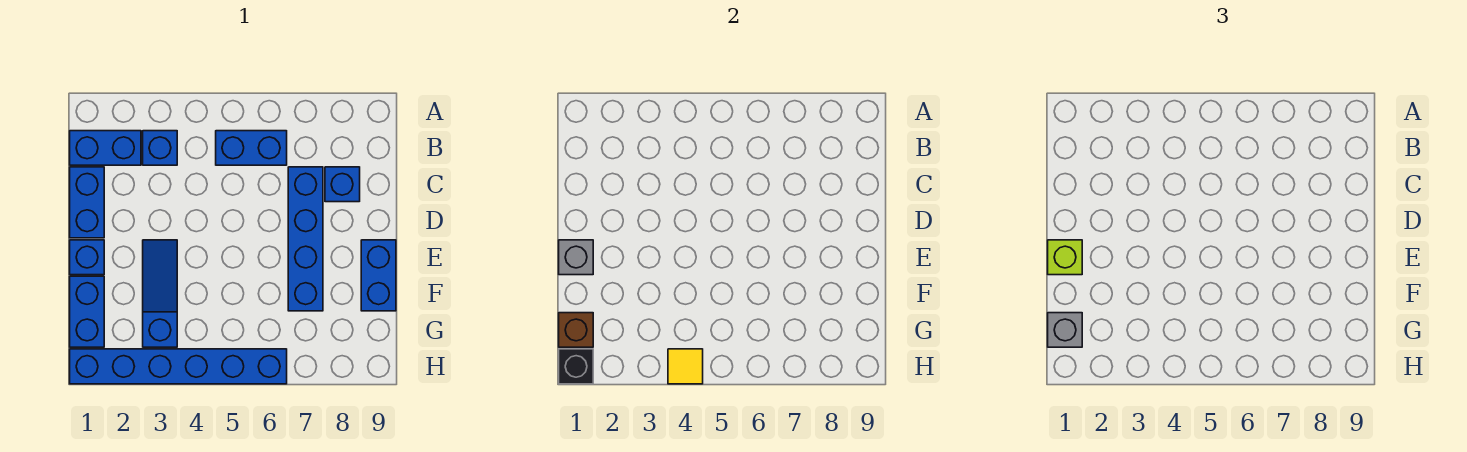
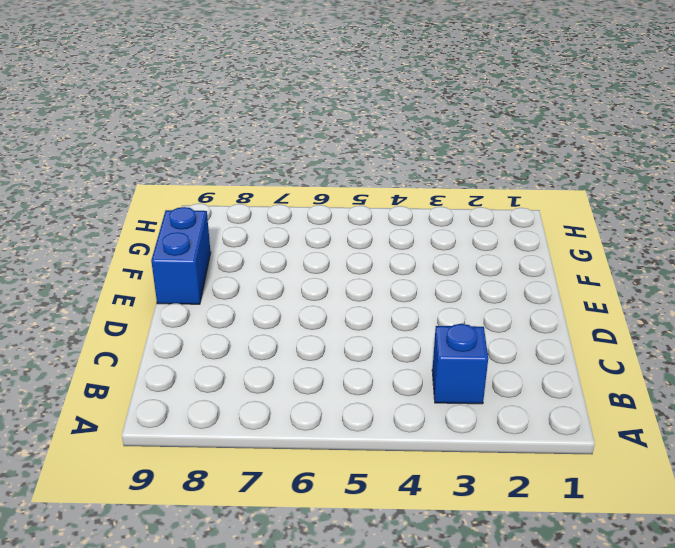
none -> blue brick B1:B2 level 1
none -> blue brick B5:B6 level 1
none -> blue brick C1:D1 level 1

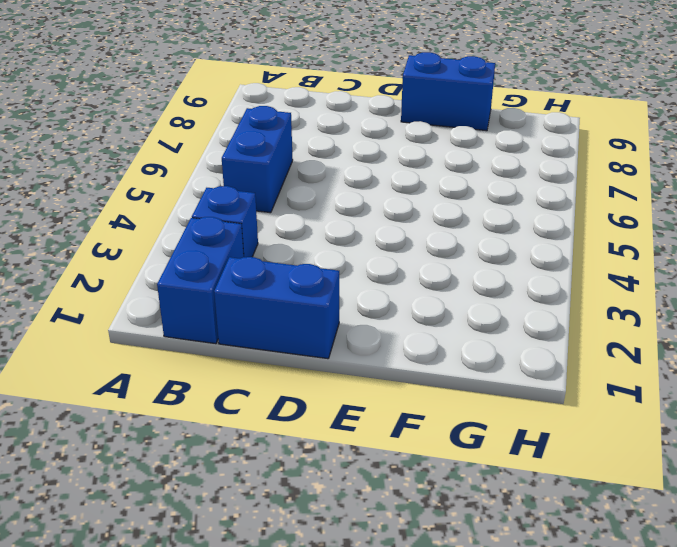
none -> blue brick C7:F7 level 1
none -> blue brick C8 level 1
none -> blue brick E1 level 1

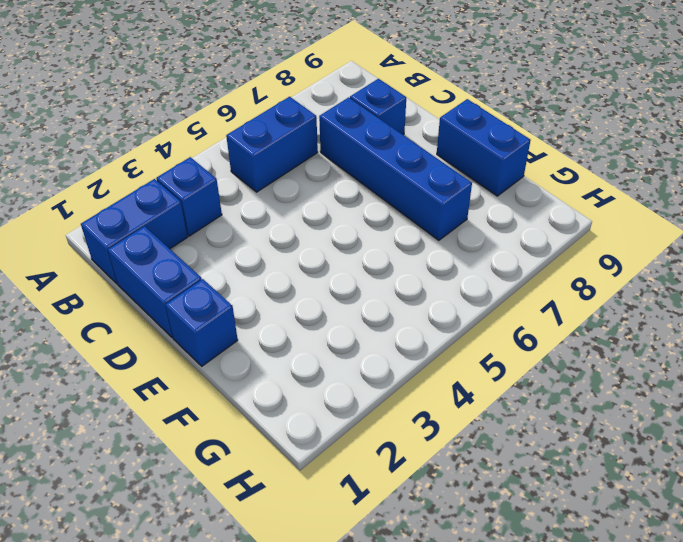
none -> blue slope E3:G3 level 1 top G
none -> blue brick F1:G1 level 1
none -> blue brick H1:H6 level 1

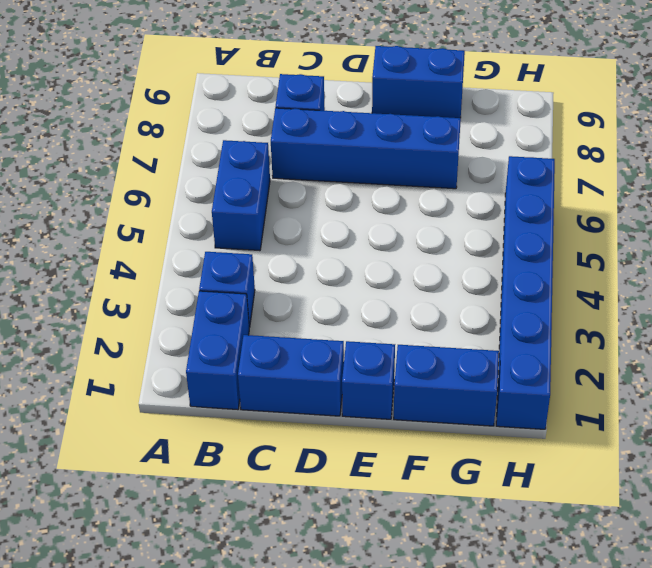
none -> blue slope E3:G3 level 1 top G
none -> grey brick E1 level 2
none -> brown brick G1 level 2

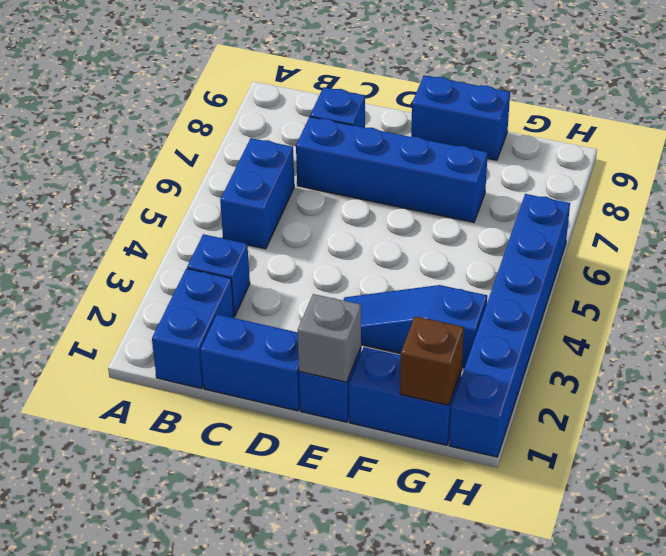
none -> black brick H1 level 2
none -> yellow tile H4 level 2
none -> lime brick E1 level 3

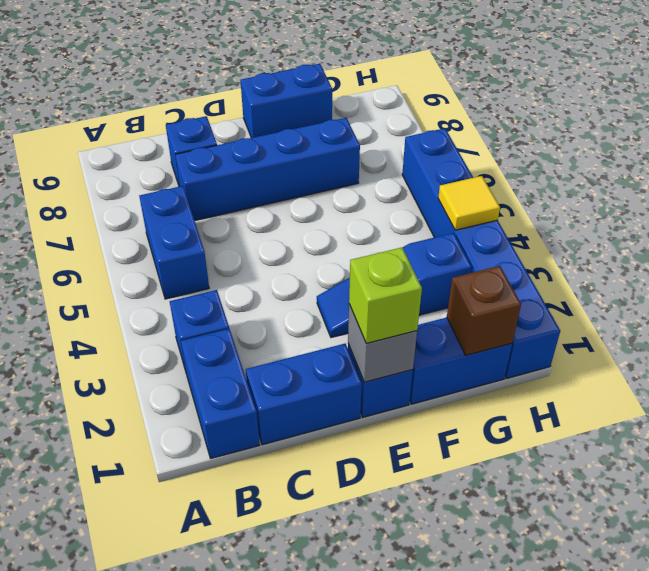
none -> black brick H1 level 2
none -> grey brick G1 level 3

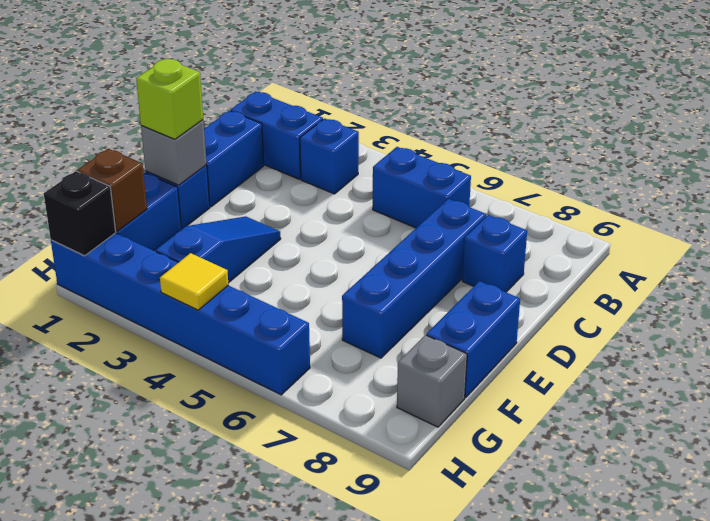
grey brick G9 level 1 -> grey brick G1 level 3

